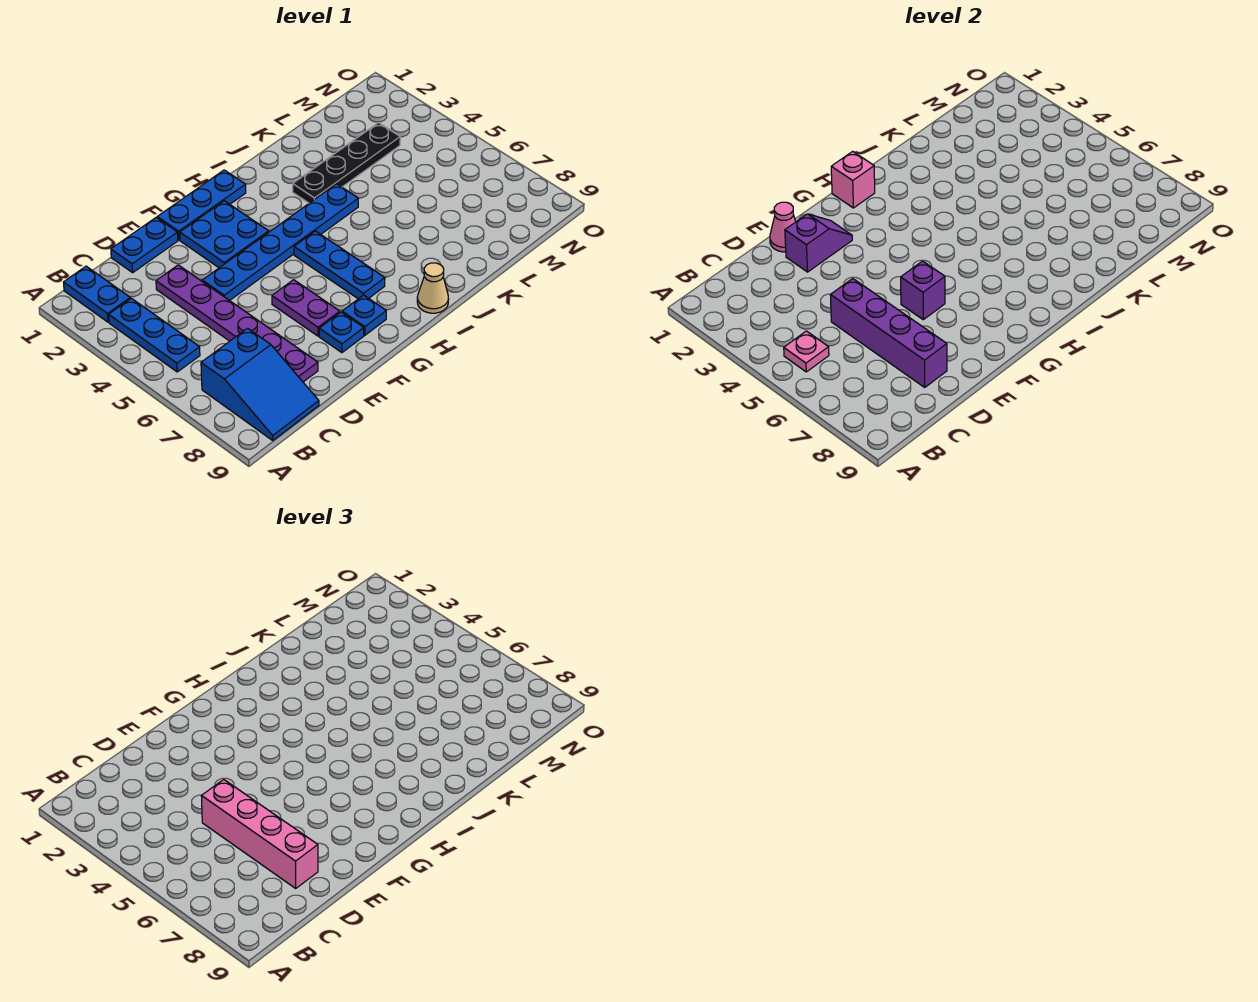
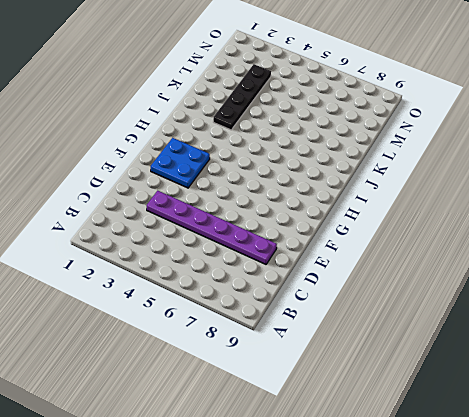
none -> blue plate B1:B2 level 1
none -> blue plate B3:B5 level 1
none -> blue slope B7:C9 level 1 top 7

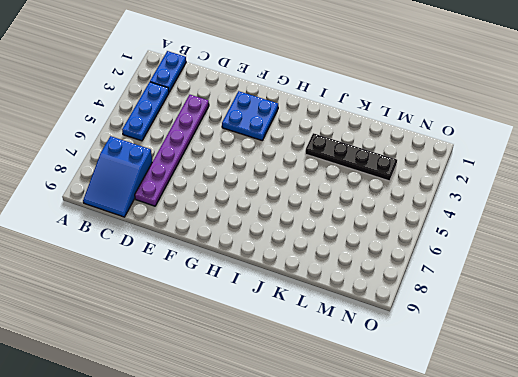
none -> blue plate D1:E1 level 1
none -> blue plate E4:J4 level 1
none -> blue plate F1:H1 level 1

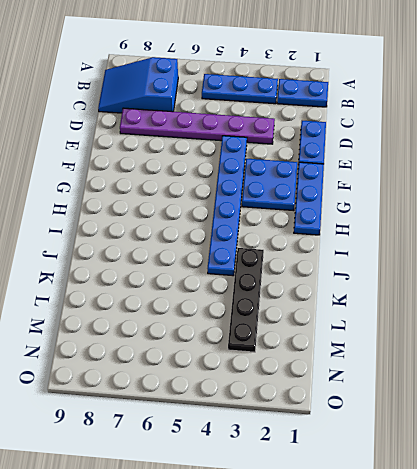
none -> purple plate F6:F7 level 1
none -> blue plate F8 level 1
none -> blue plate G8 level 1

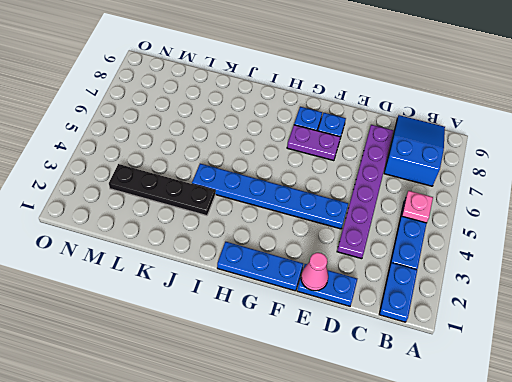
purple plate F7:G7 level 1 -> purple plate F6:F7 level 1
none -> blue plate F2:G3 level 1
none -> blue plate H5:H7 level 1
none -> tan cone I9 level 1

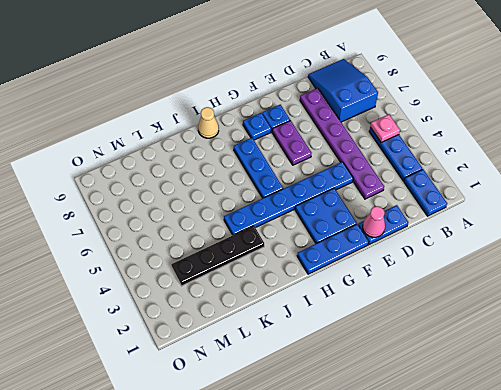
none -> purple brick D5:D8 level 2
none -> purple slope E2:F2 level 2 top E
none -> purple brick F6 level 2

